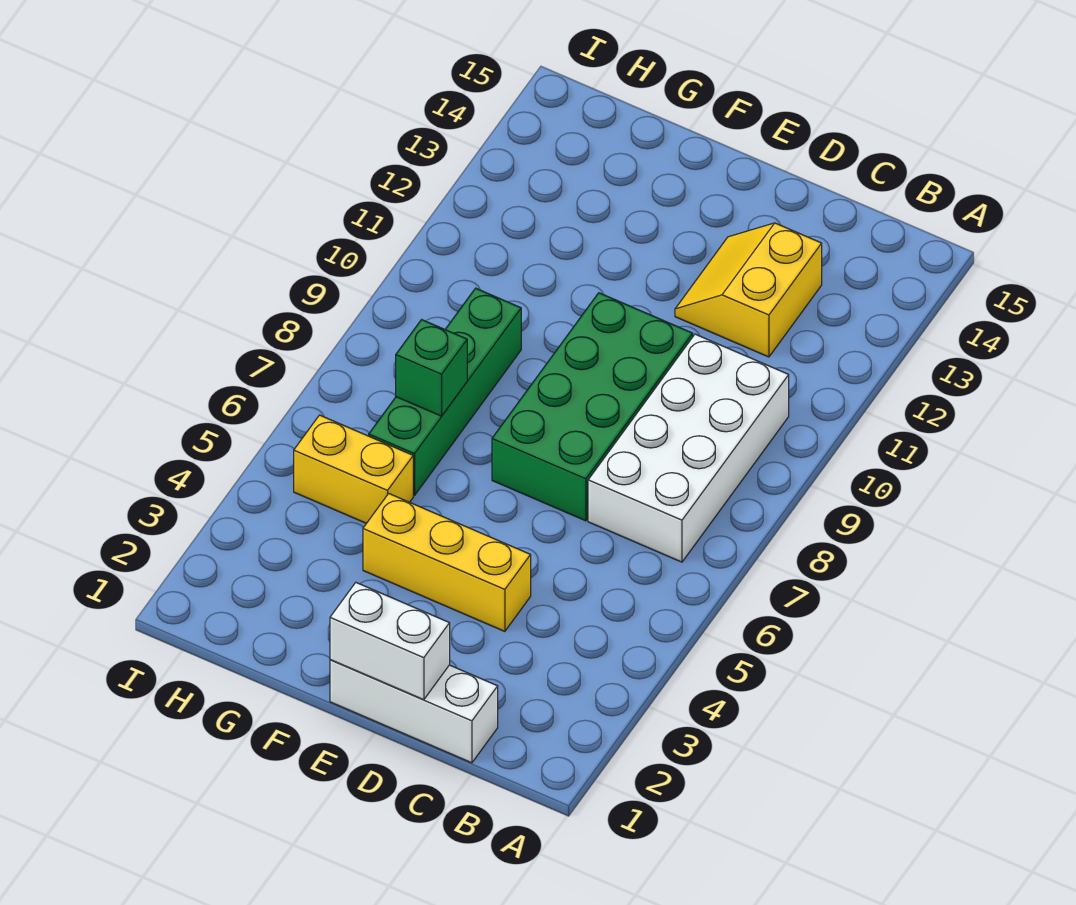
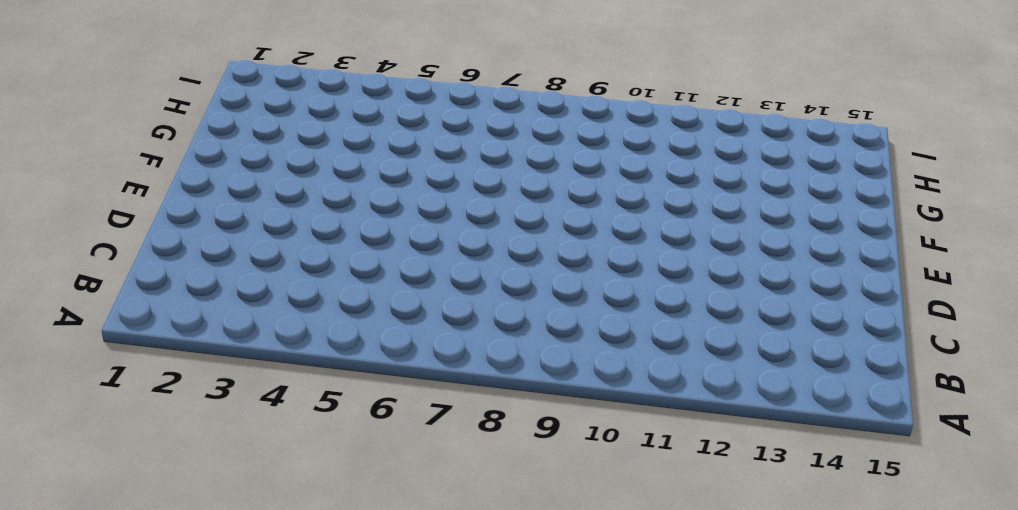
none -> white brick B7:C10 level 1
none -> white brick C1:E1 level 1

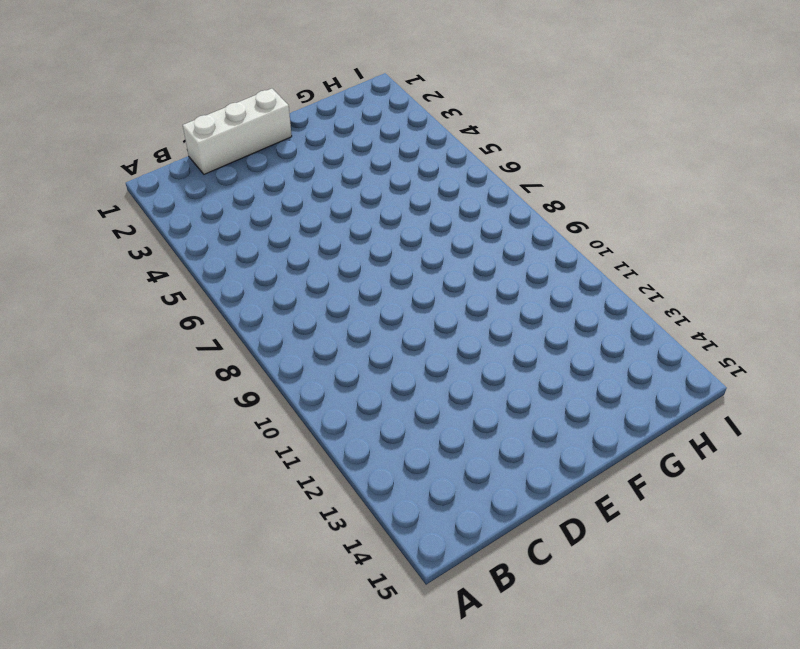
none -> white brick B7:C10 level 1
none -> yellow slope C12:D13 level 1 top C

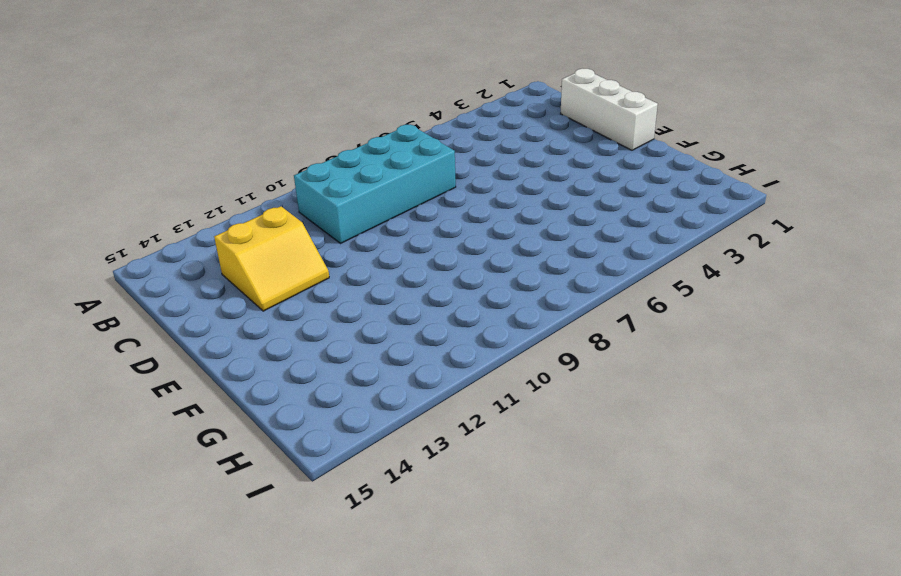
cyan brick B7:C10 level 1 -> white brick B7:C10 level 1
none -> yellow brick D4:F4 level 1
none -> green brick D7:E10 level 1

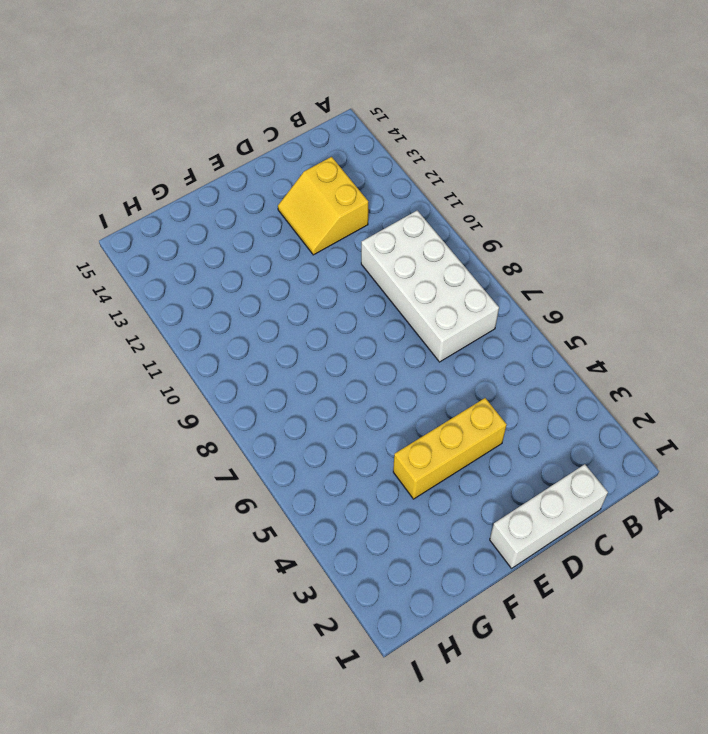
none -> green brick D7:E10 level 1
none -> yellow brick G5:H5 level 1

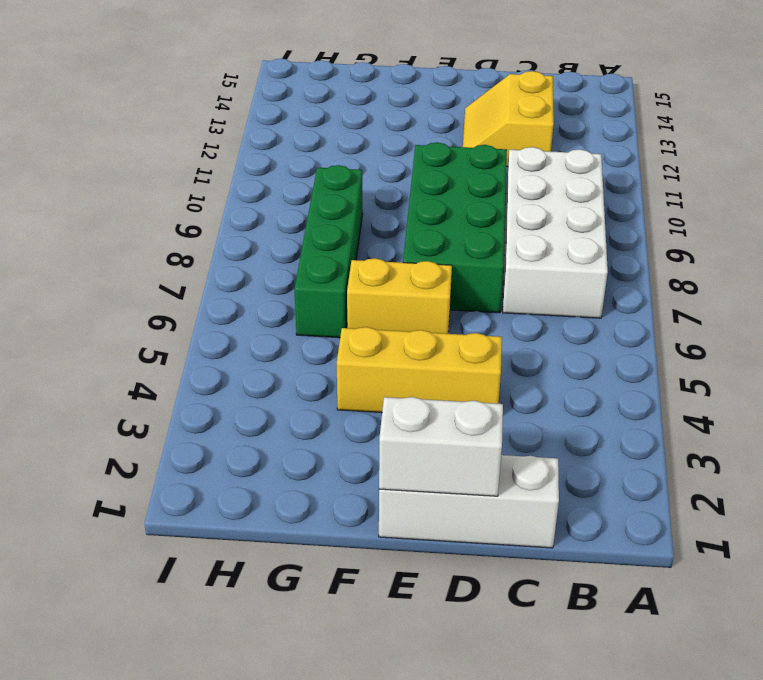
yellow brick E6:F6 level 1 -> yellow brick G5:H5 level 1
none -> green brick G7 level 2

